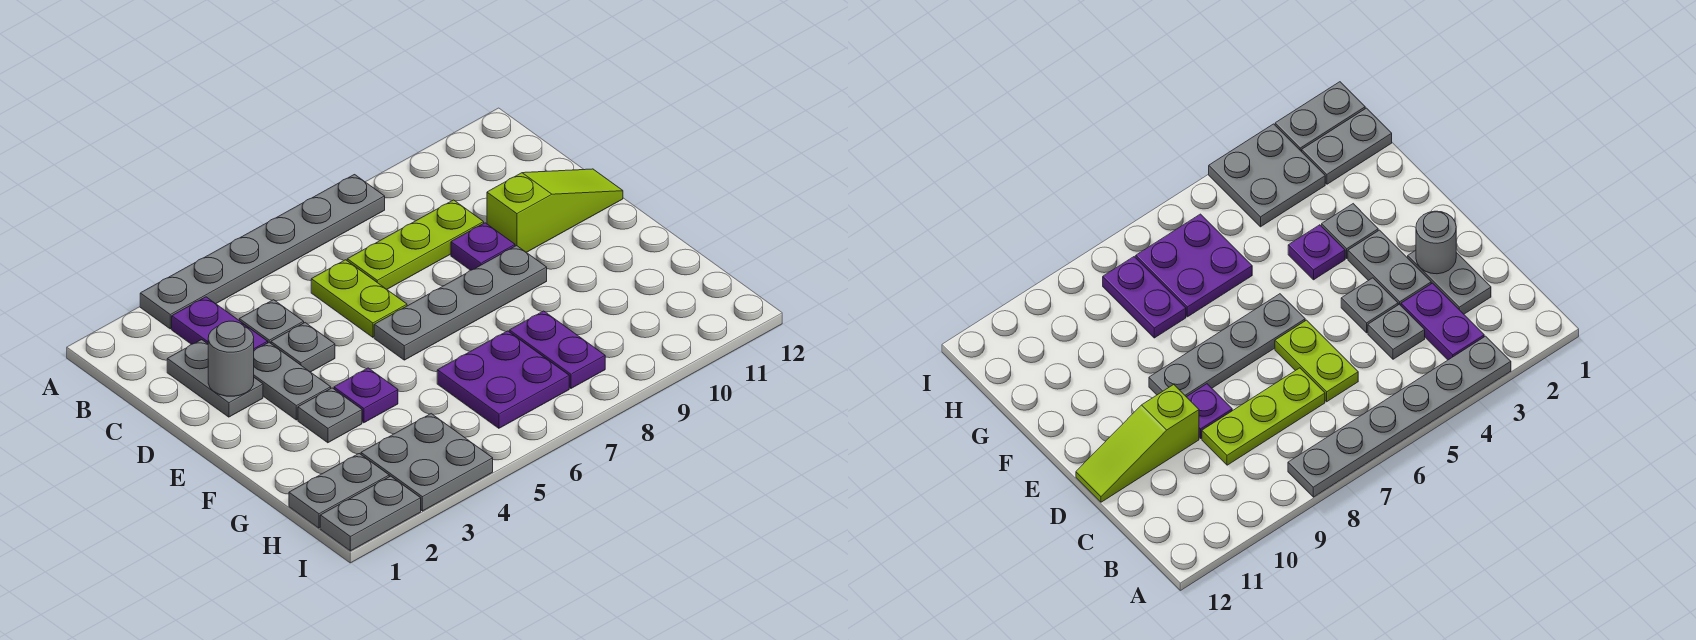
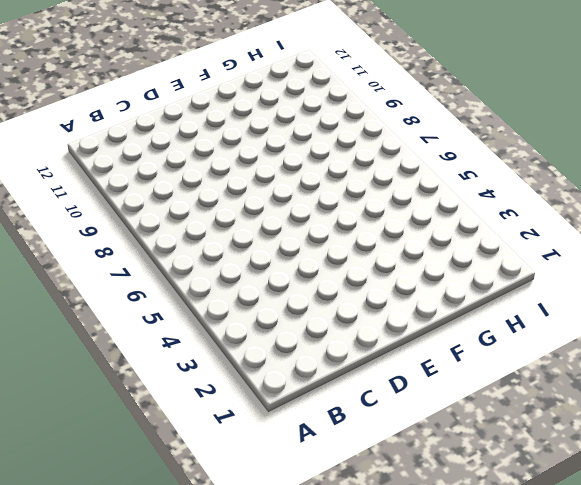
none -> grey plate A3:A8 level 1
none -> purple plate B3:C3 level 1
none -> grey plate C2:D2 level 1

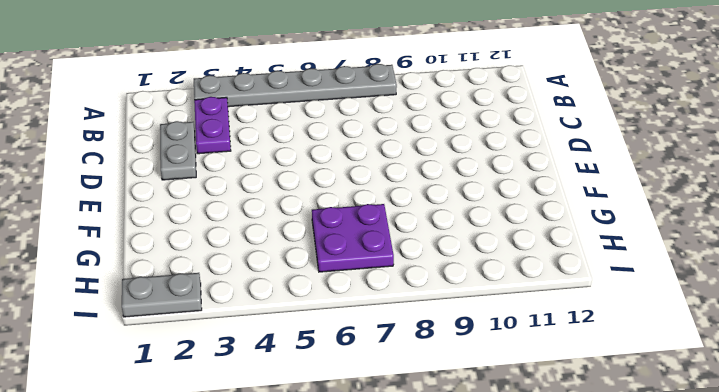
none -> grey plate C4 level 1
none -> lime plate C6:D6 level 1
none -> lime plate C7:C9 level 1

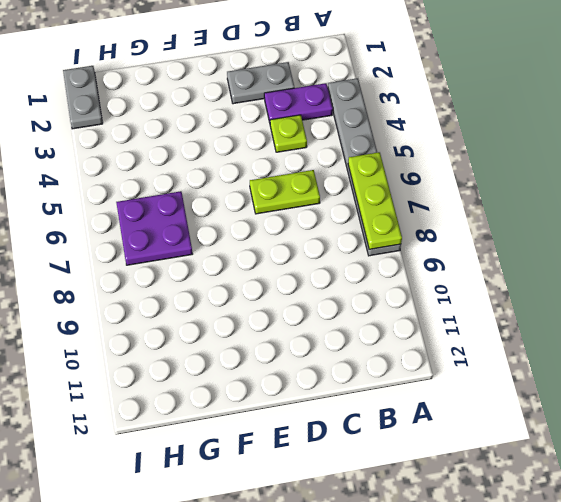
lime plate A6:A8 level 2 -> lime plate C7:C9 level 1
lime plate C4 level 1 -> grey plate C4 level 1
none -> grey plate D3:E3 level 1
none -> grey plate D4 level 1
none -> purple plate D9 level 1

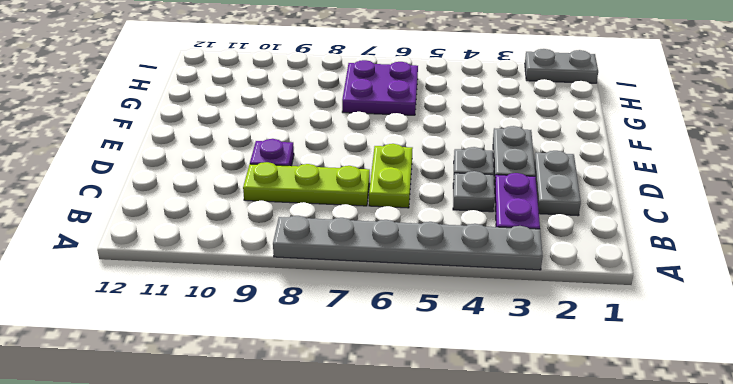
none -> lime slope D10:D12 level 1 top 10
none -> grey plate E6:E9 level 1
none -> grey plate F3 level 1

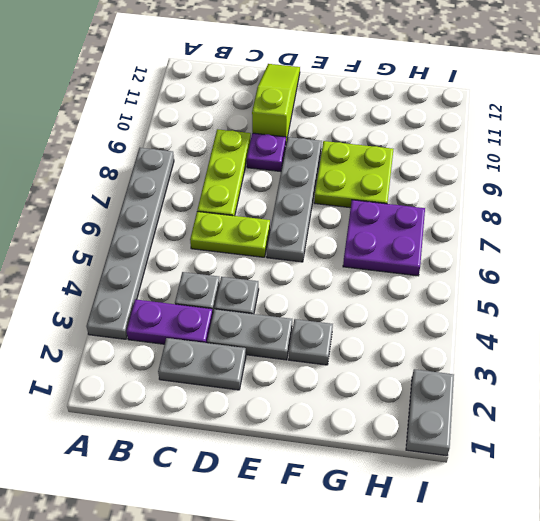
lime plate F8:G9 level 1 -> purple plate G8:H8 level 1
none -> purple plate F4 level 1
none -> grey plate H1:H2 level 1
none -> grey plate H3:I4 level 1

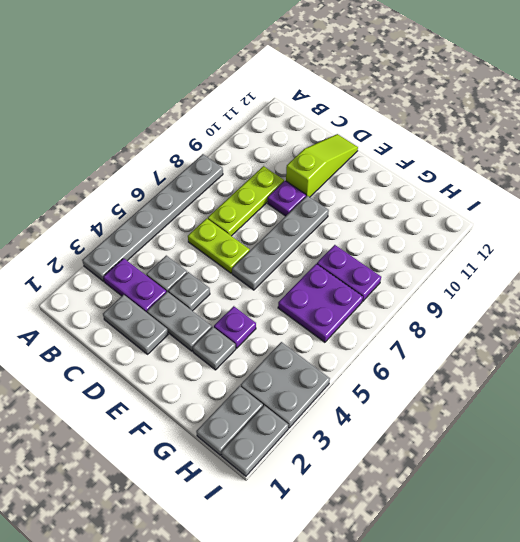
none -> grey round brick D2 level 2

